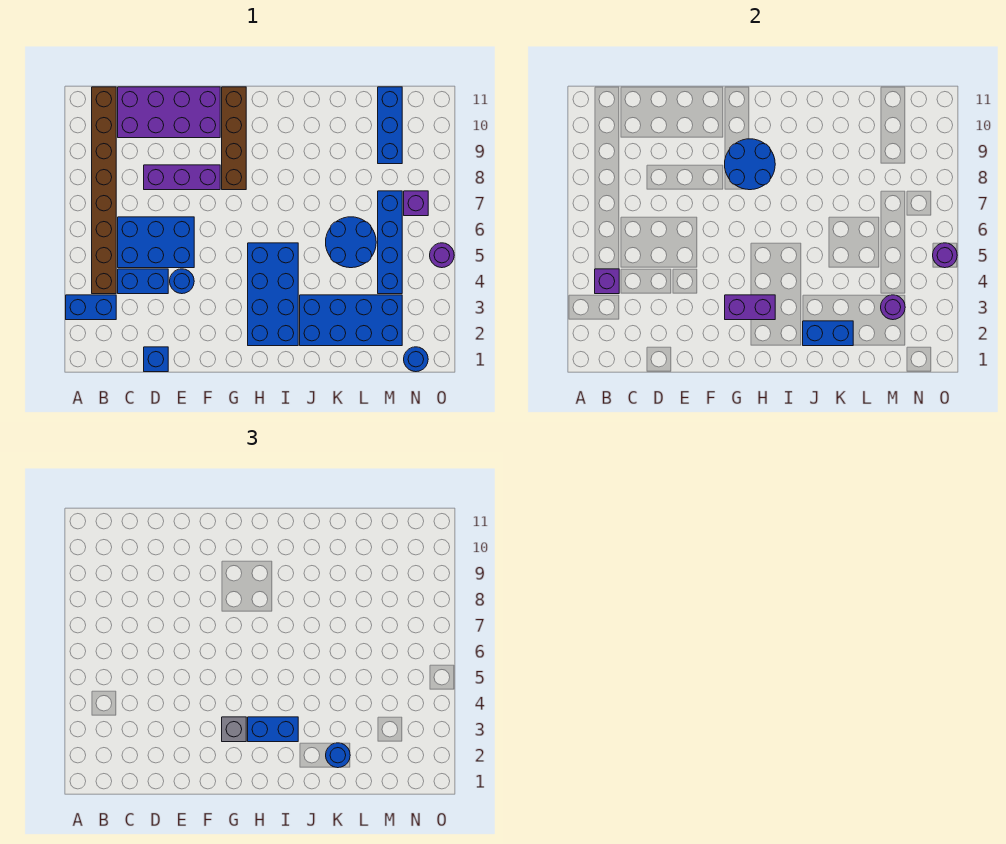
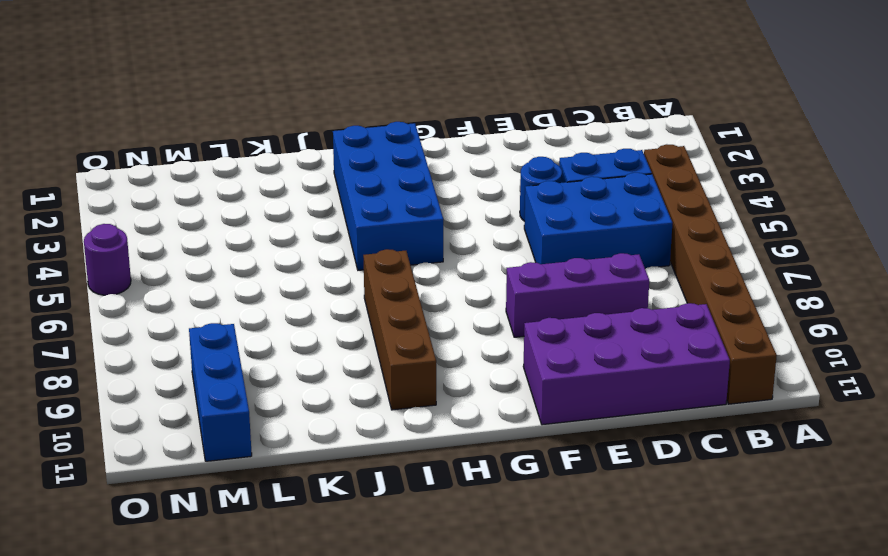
brown brick I7:I10 level 1 -> brown brick G8:G11 level 1
none -> blue brick A3:B3 level 1
none -> blue brick D1 level 1
none -> blue brick J2:M3 level 1

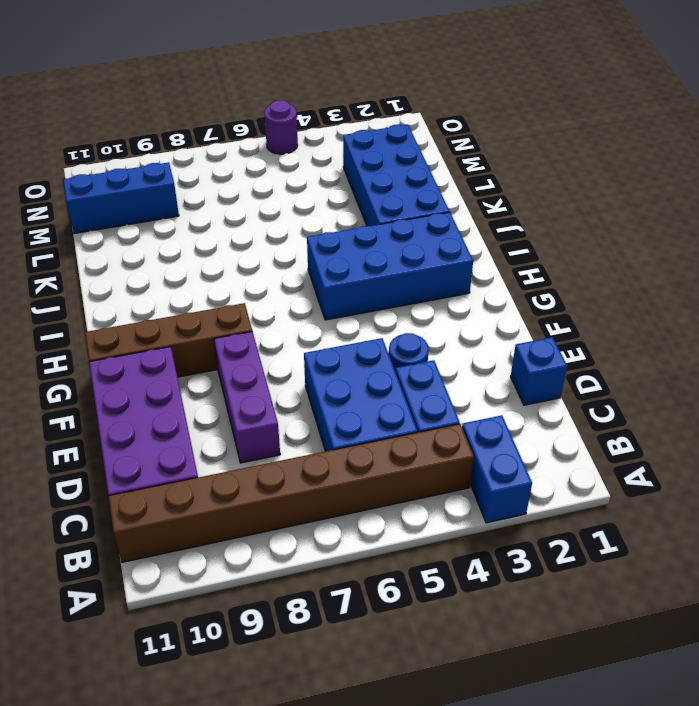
none -> blue round brick K5:L6 level 1
none -> blue brick M4:M7 level 1
none -> blue round brick N1 level 1

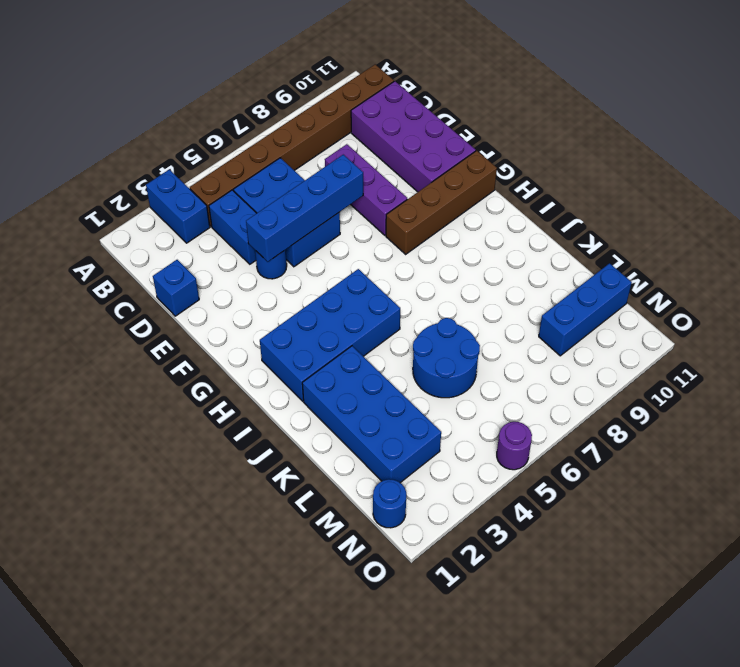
blue brick E4:E7 level 2 -> blue brick M4:M7 level 1
none -> purple brick N7 level 1
none -> purple brick B4 level 2
none -> purple brick G3:H3 level 2

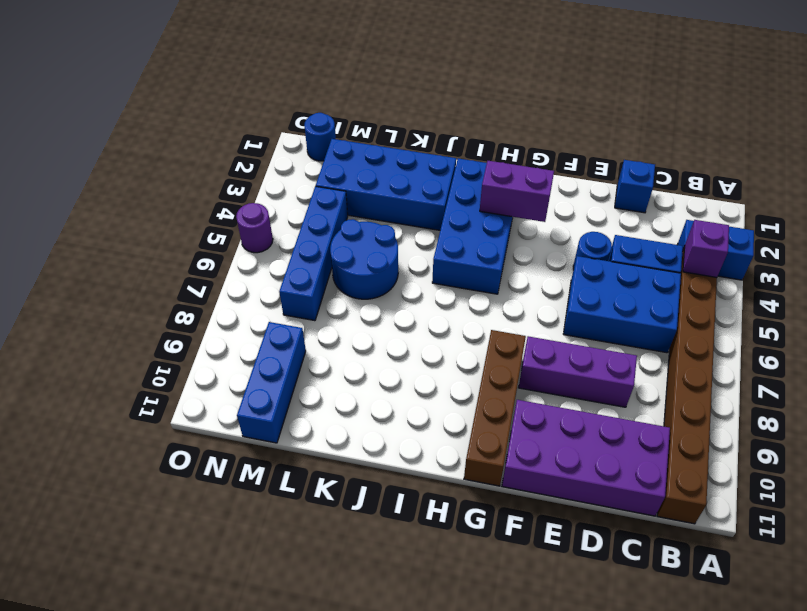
none -> purple brick N7 level 1
none -> blue round brick G8:H9 level 2
none -> blue brick J2:K2 level 2

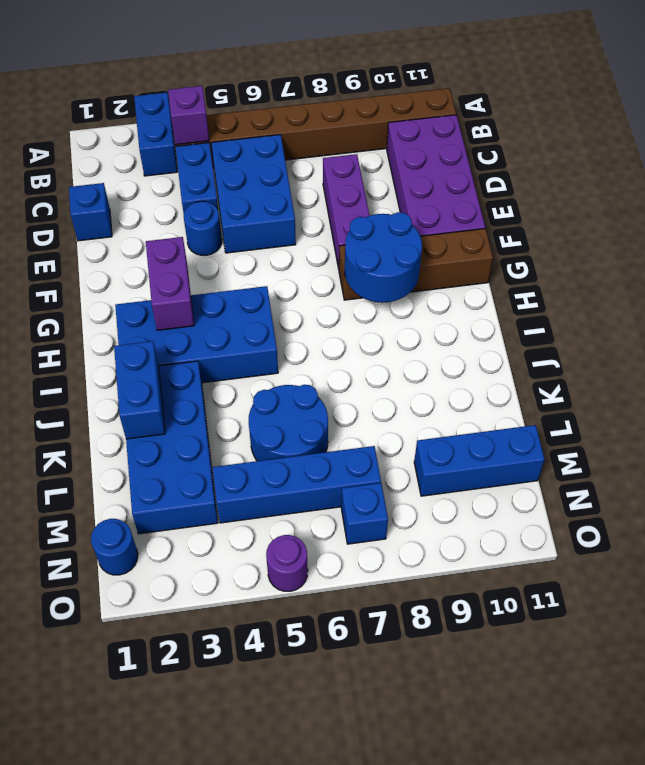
blue brick N7 level 1 -> purple brick N7 level 1
none -> purple round brick M3 level 2
none -> purple round brick O5 level 2
none -> grey brick G3 level 3

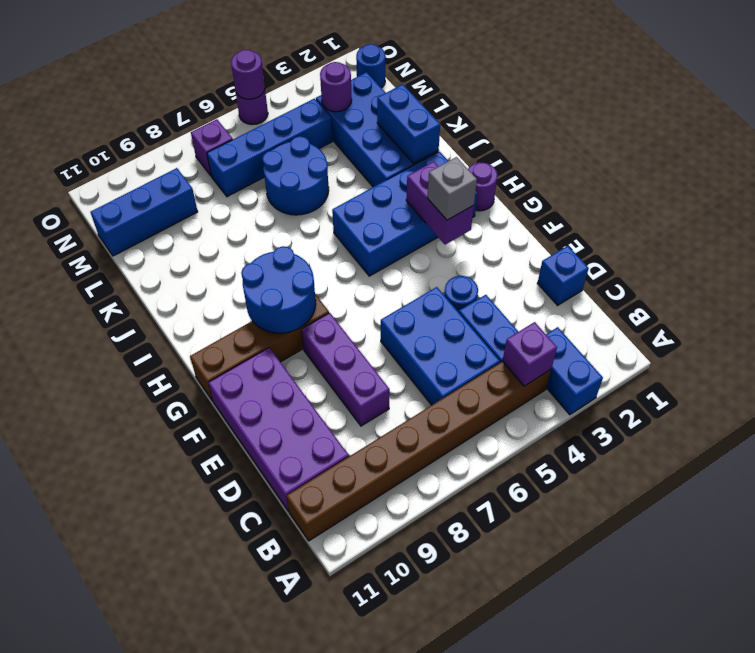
purple round brick H1 level 1 -> none
none -> blue brick H3:I3 level 3
none -> blue round brick K2 level 3

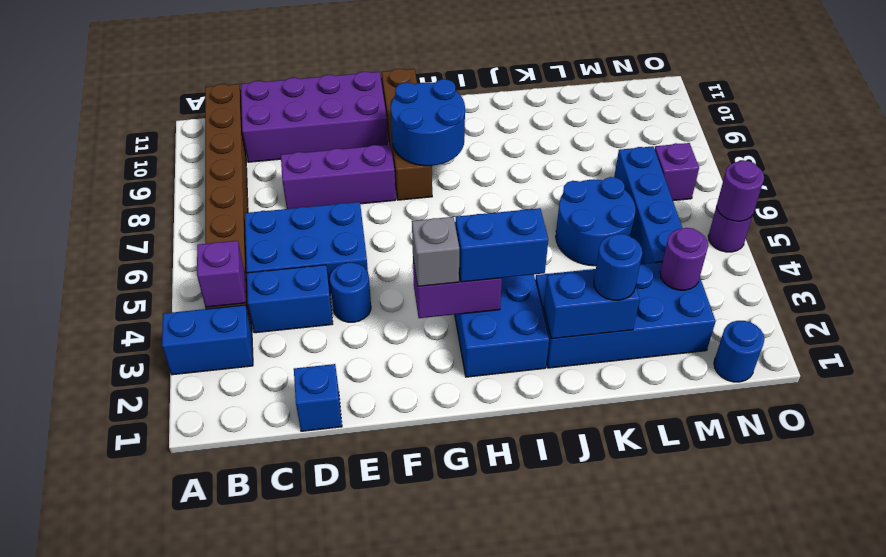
none -> blue brick M9:M11 level 1

